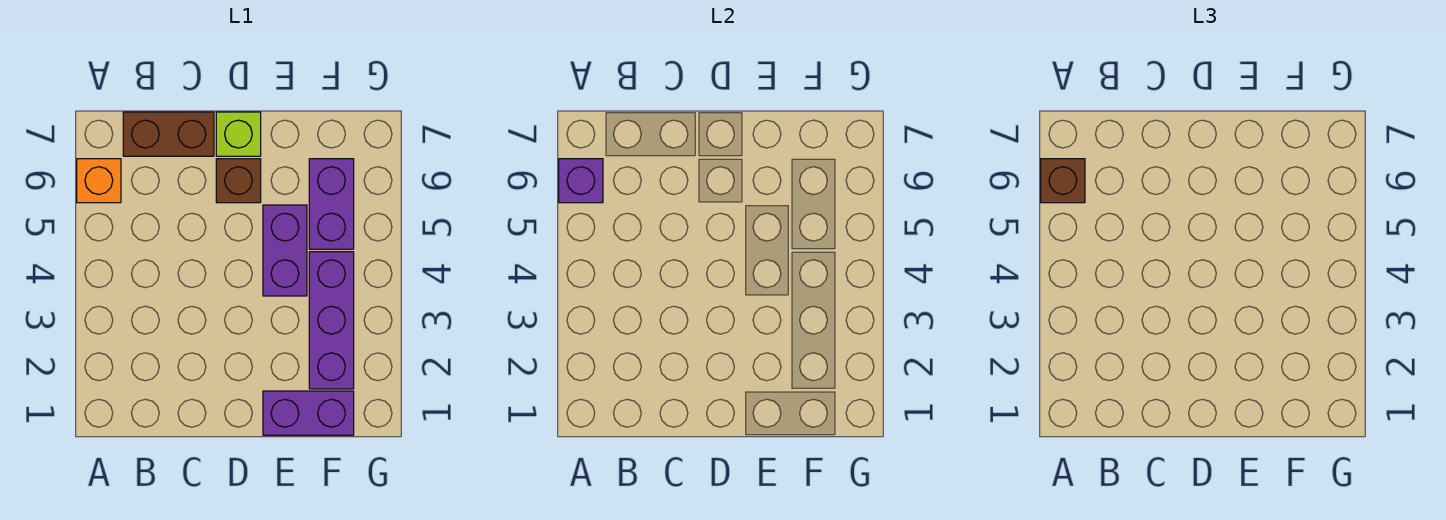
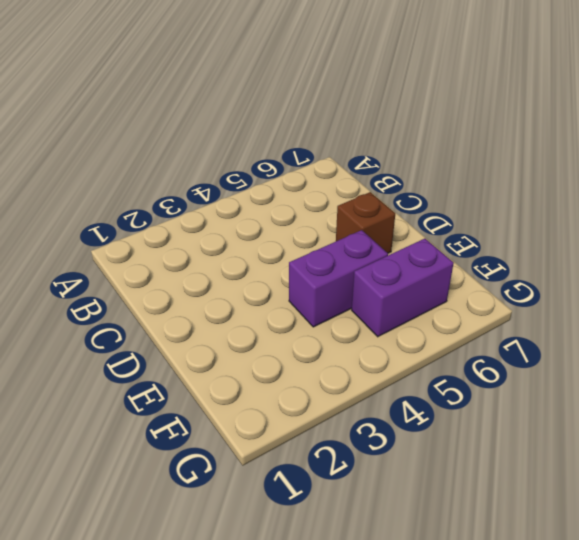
none -> orange brick A6 level 1
none -> brown brick B7:C7 level 1

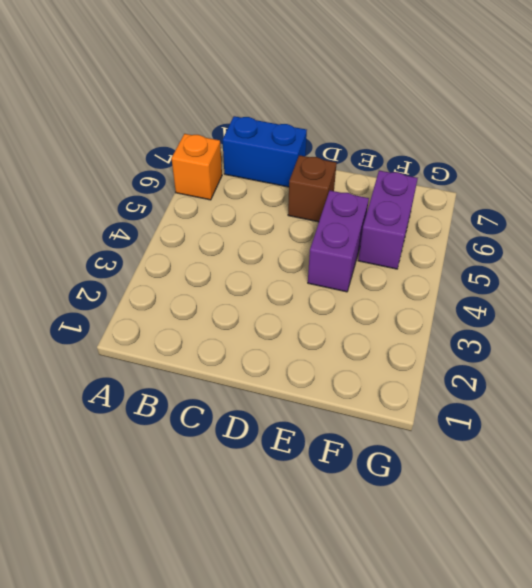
blue brick B7:C7 level 1 -> brown brick B7:C7 level 1
none -> lime brick D7 level 1
none -> purple brick E1:F1 level 1

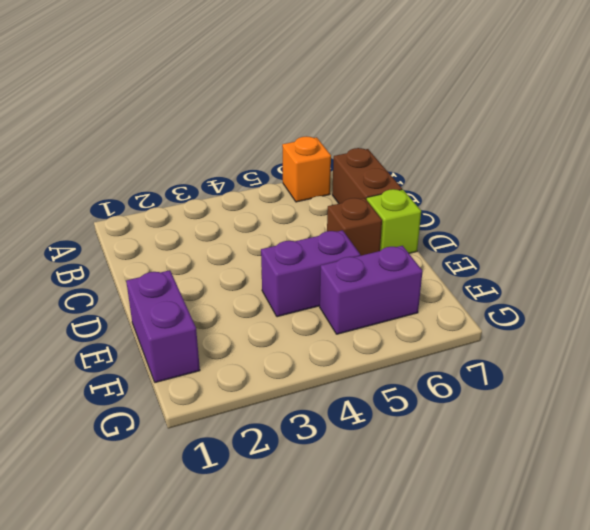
none -> purple brick F2:F4 level 1
none -> purple brick A6 level 2

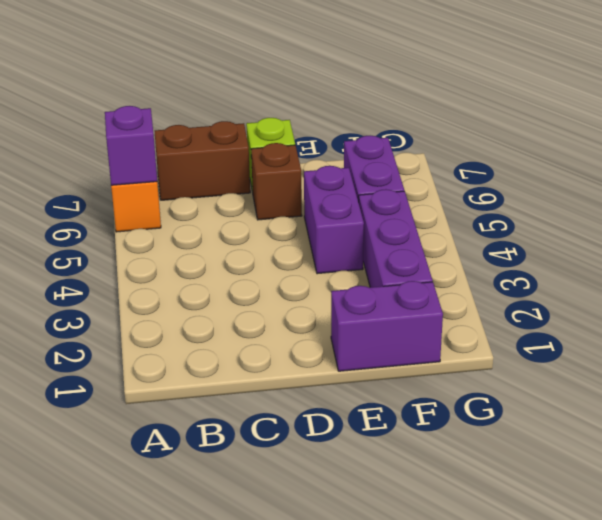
none -> brown brick A6 level 3

